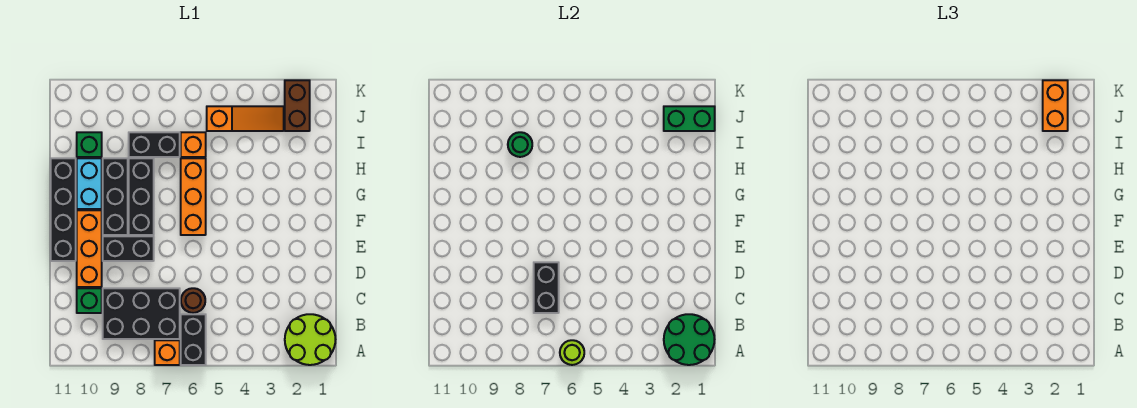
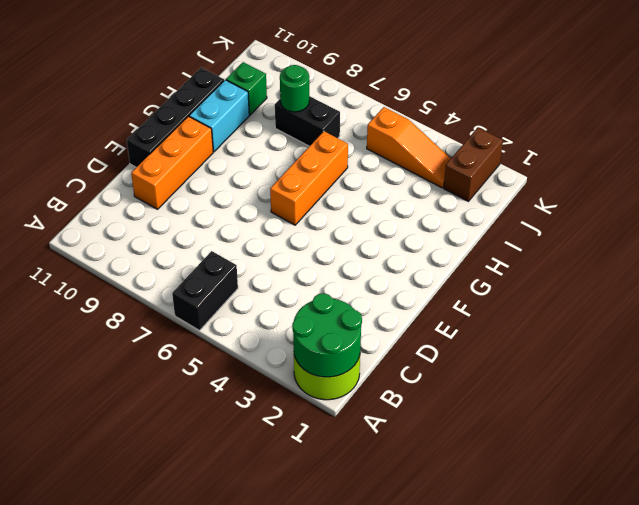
none -> orange brick A7 level 1
none -> black brick B7:C9 level 1
none -> brown round brick C6 level 1

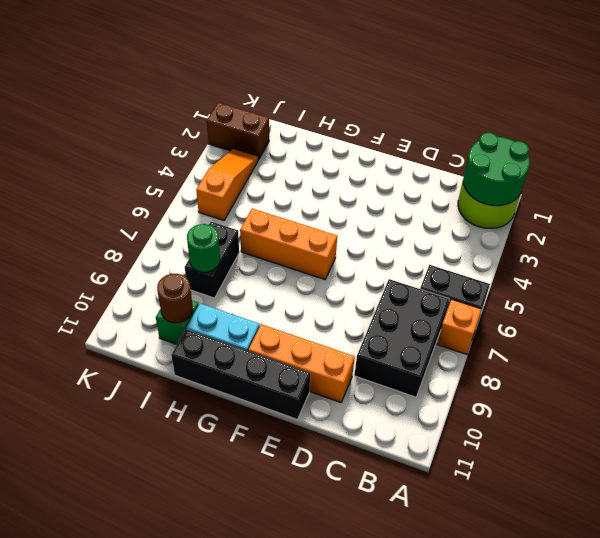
brown round brick I10 level 2 -> brown round brick C6 level 1
none -> green brick C10 level 1
none -> black brick E8:E9 level 1
none -> black brick F8:H8 level 1

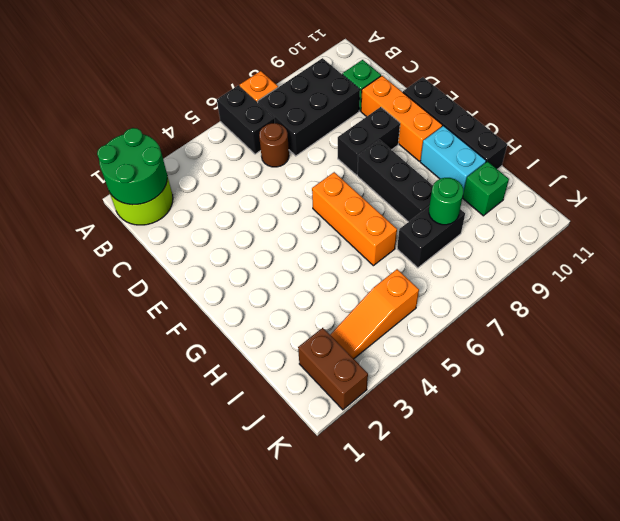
none -> black brick F9:H9 level 1
none -> orange brick I6 level 1
none -> lime round brick A6 level 2

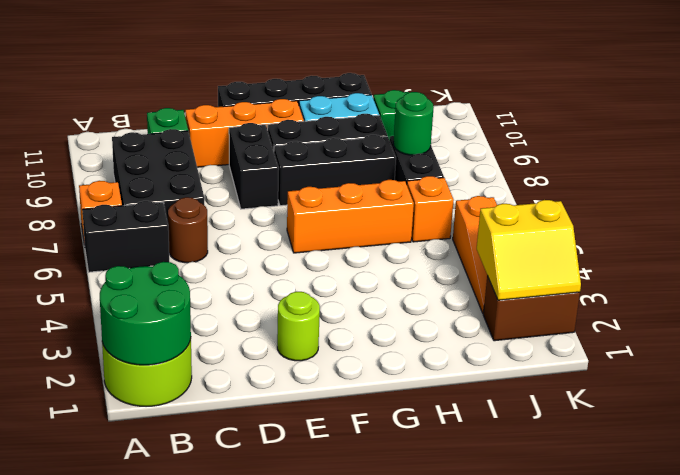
lime round brick E2 level 1 -> lime round brick A6 level 2
yellow slope J2:K3 level 2 top 3 -> green brick J1:J2 level 2
none -> black brick C7:D7 level 2
none -> orange brick J2:K2 level 3

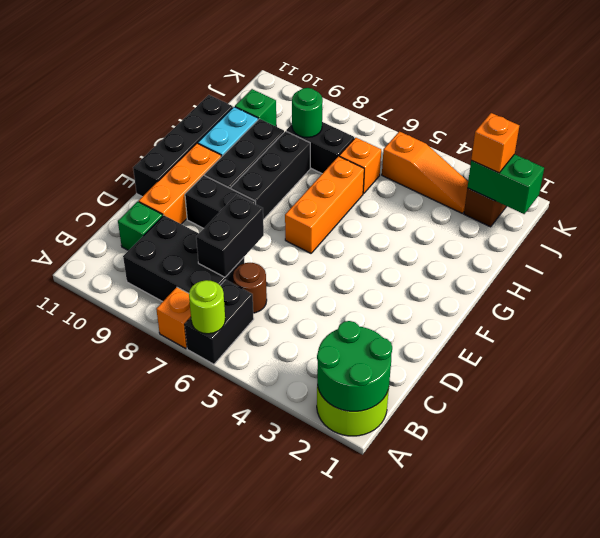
orange brick J2 level 3 -> orange brick J2:K2 level 3

